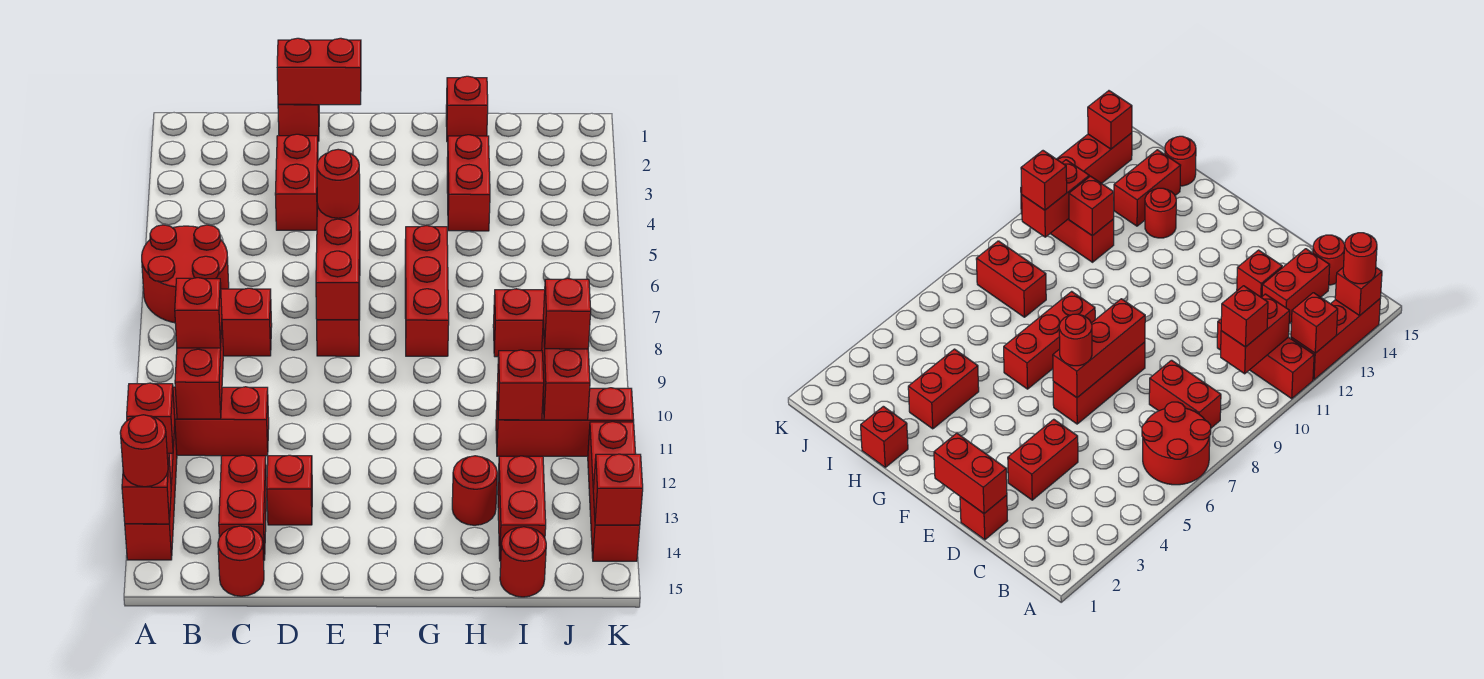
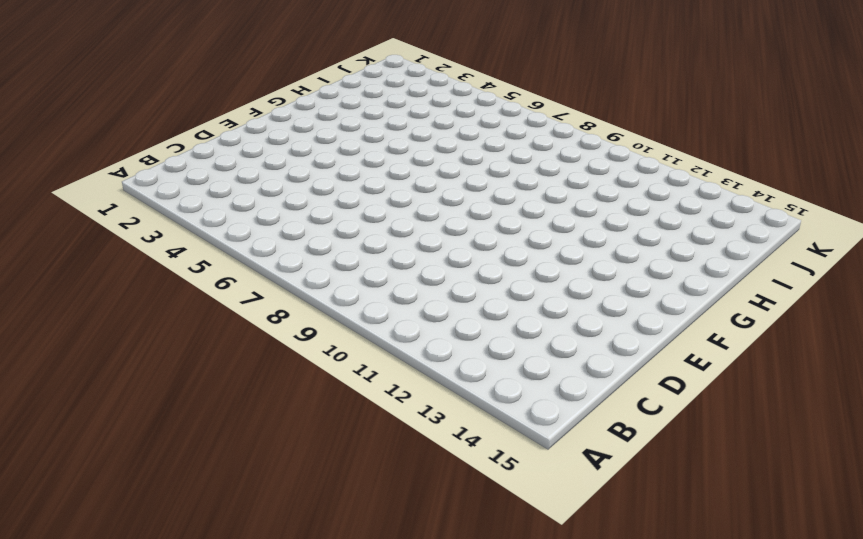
none -> red round brick A6:B7 level 1
none -> red brick A11:C11 level 1
none -> red brick A12:A14 level 1
none -> red brick B8:C8 level 1

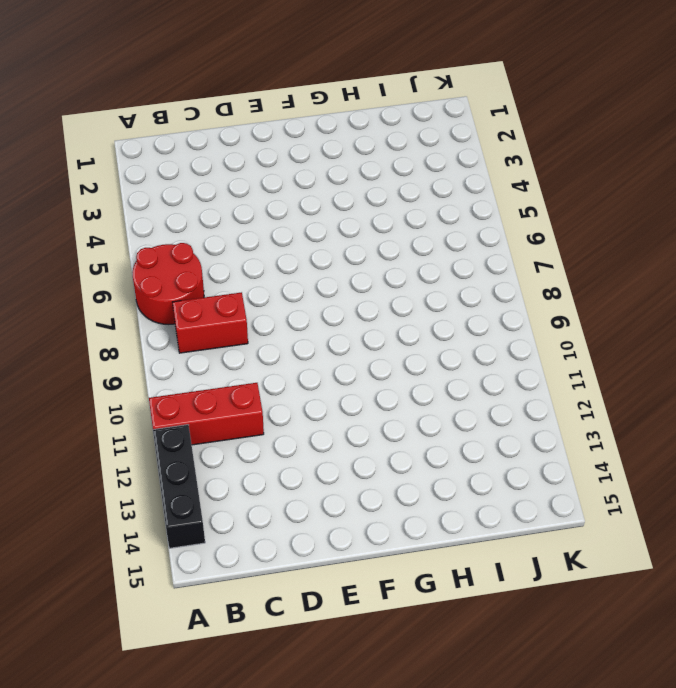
black brick A12:A14 level 1 -> red brick A12:A14 level 1
none -> red brick C13:C14 level 1
none -> red round brick C15 level 1
none -> red brick D1 level 1
none -> red brick D3:D4 level 1

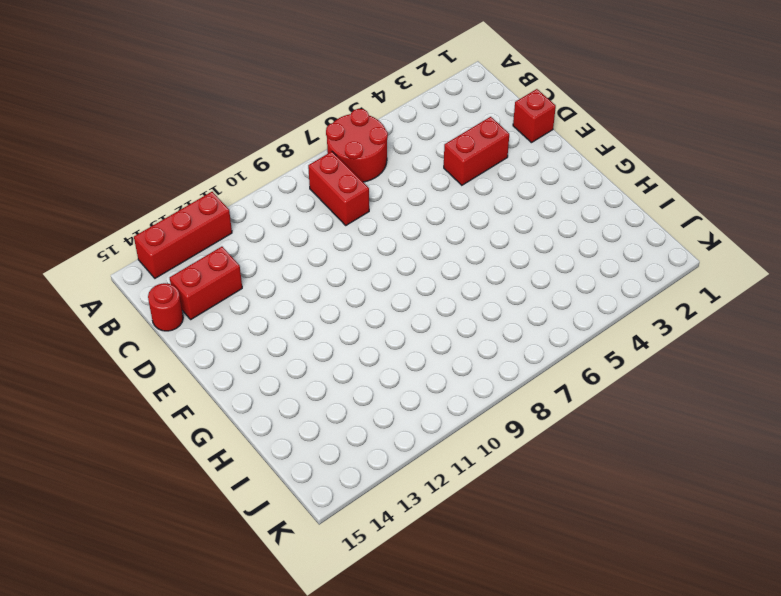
none -> red brick A11:C11 level 1
none -> red brick D13 level 1
none -> red brick E6:E8 level 1
none -> red brick G6:G8 level 1

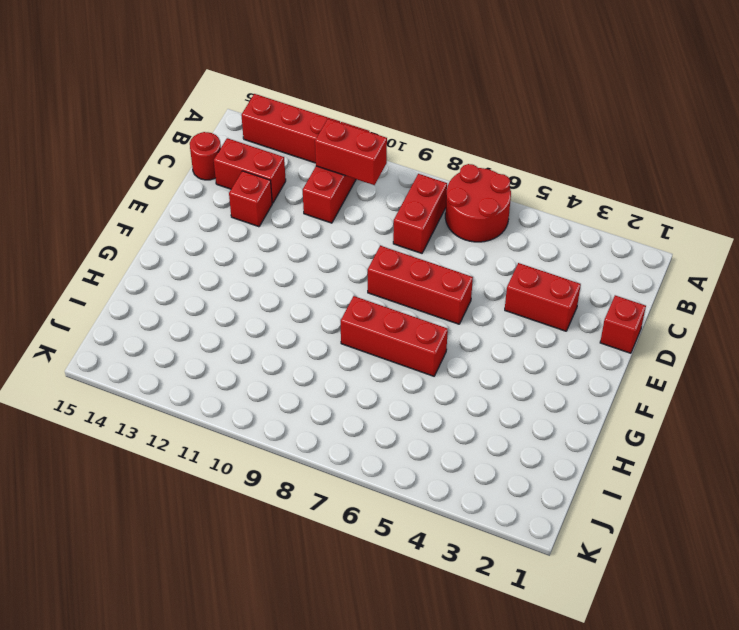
none -> red brick H1 level 1
none -> red brick H3:H4 level 1
none -> red round brick H13 level 1
none -> red brick I8:J8 level 1

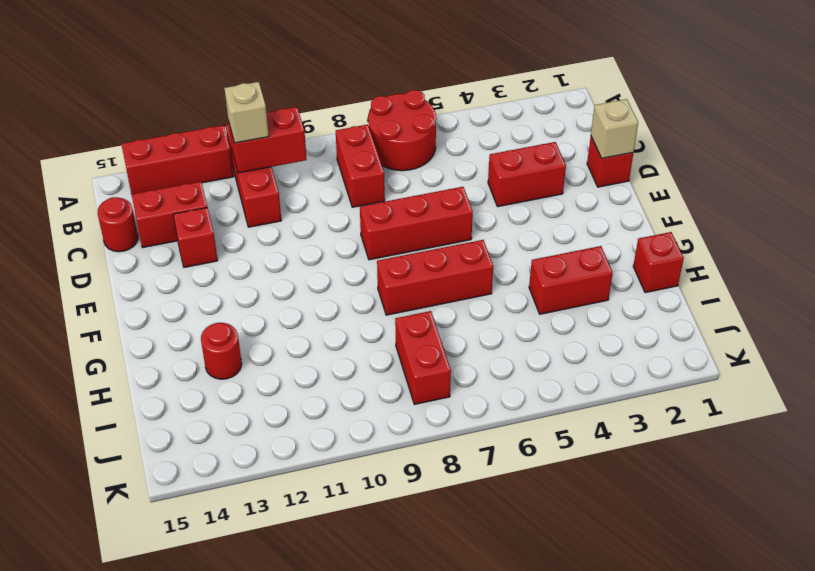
tan brick B11 level 3 -> none
tan brick D1 level 2 -> red brick D1:E1 level 2
none -> red brick I11:K11 level 1
none -> red brick I13:I14 level 1
none -> red round brick I15 level 1
none -> red brick K12:K14 level 1

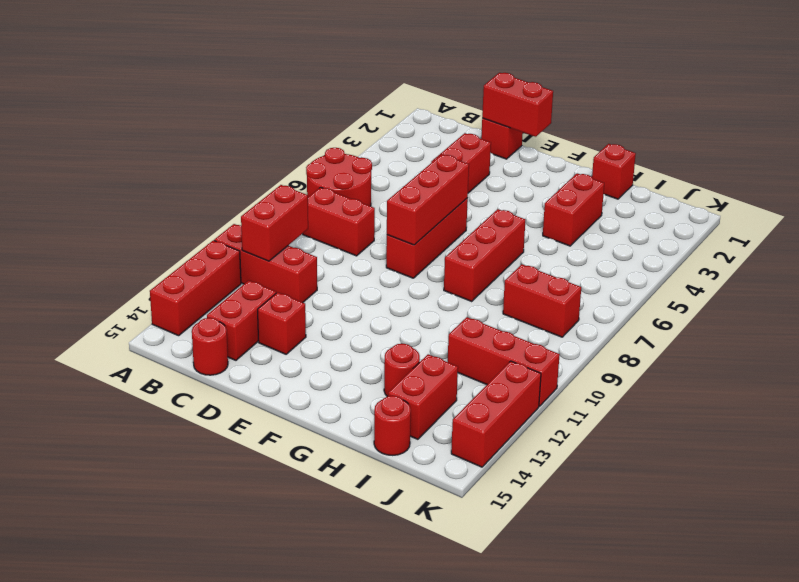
none -> red brick A12 level 2
none -> red brick A14 level 2
none -> red brick I11 level 2
none -> red brick J10:J11 level 2

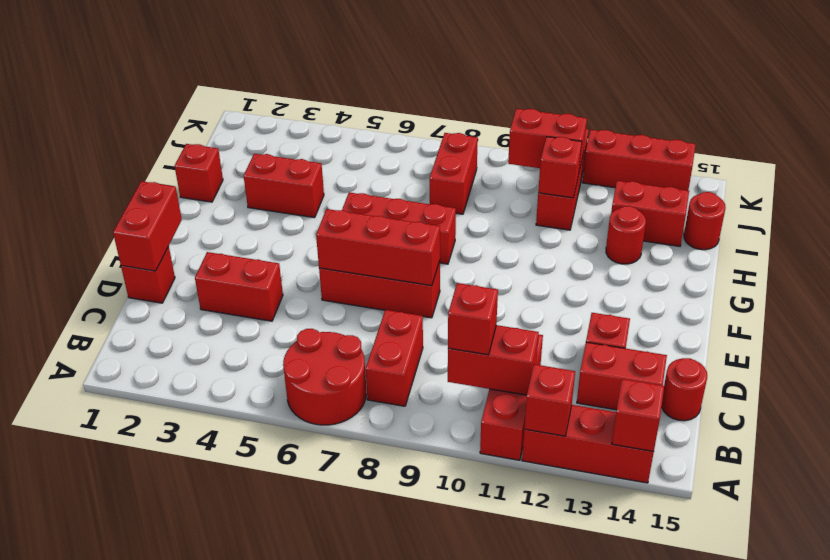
none -> red brick K14 level 2
none -> red round brick A14 level 3
none -> red round brick E6 level 3
none -> red brick J10 level 3

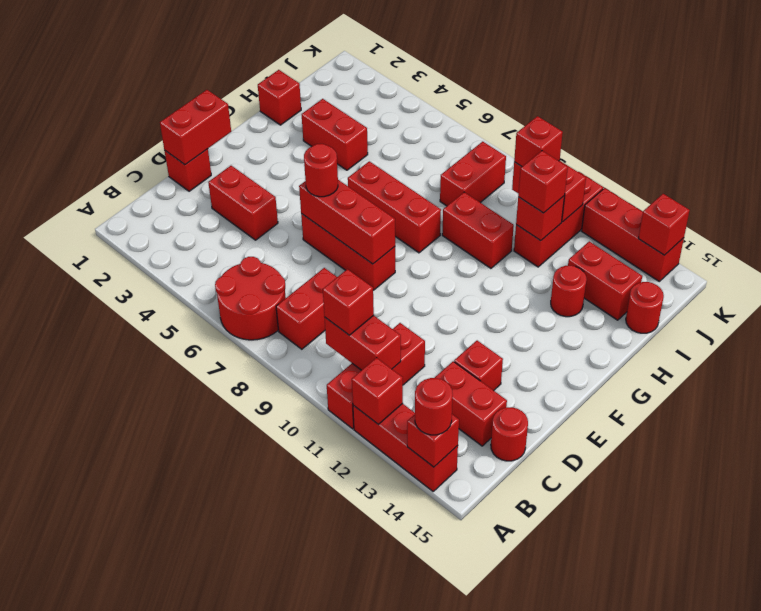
red brick H9:H10 level 1 -> none
red brick I11 level 3 -> none

